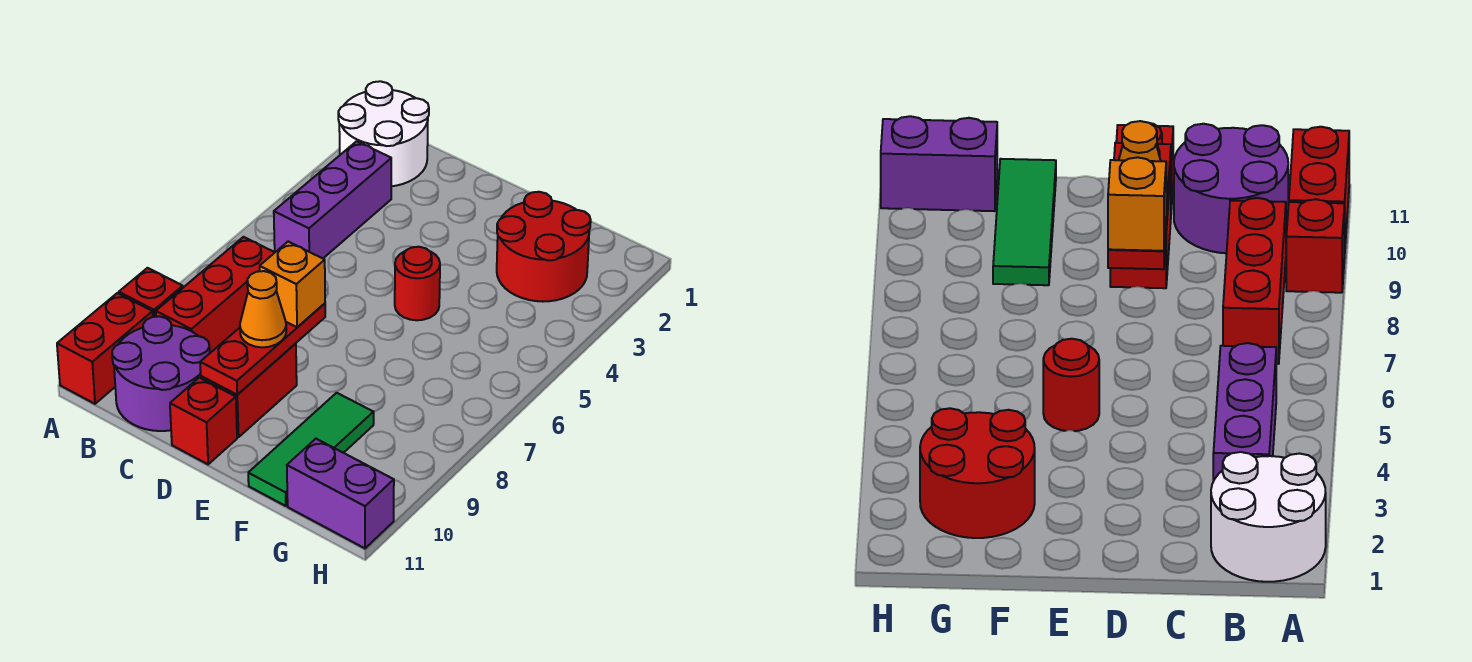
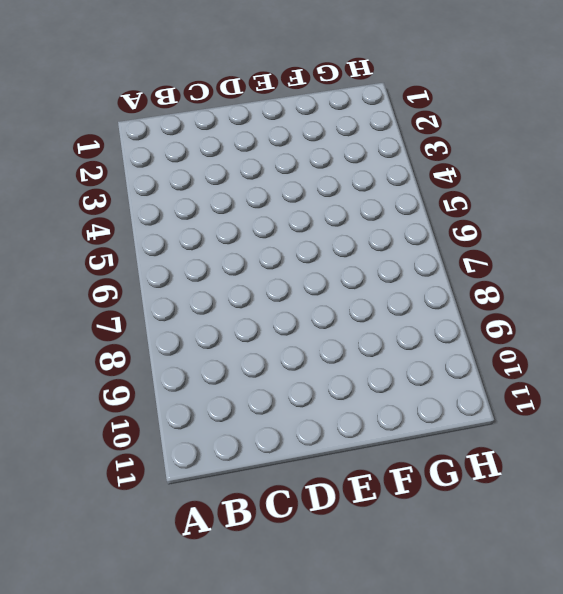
none -> white round brick A1:B2 level 1
none -> red brick A9 level 1
none -> red brick A10:A11 level 1

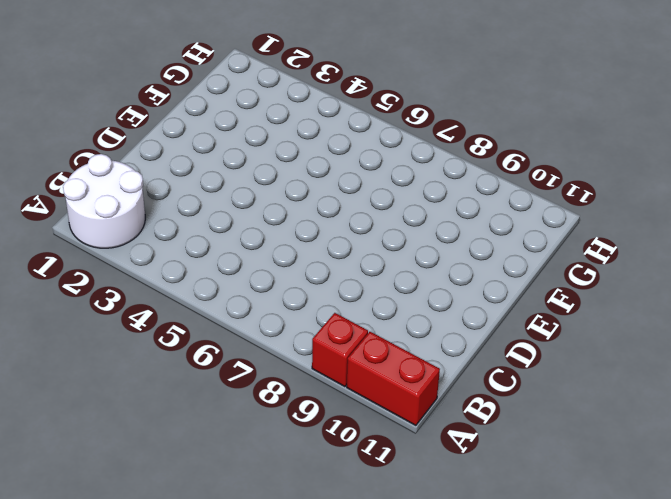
none -> purple brick B3:B5 level 1
none -> red brick B7:B9 level 1
none -> purple round brick B10:C11 level 1

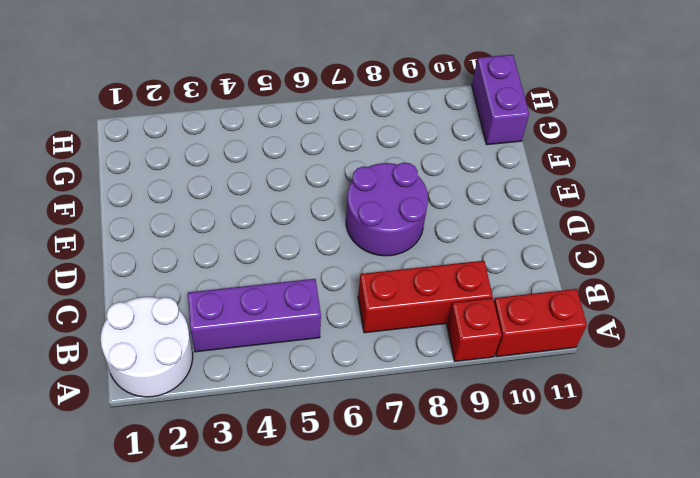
purple round brick D7:E8 level 1 -> purple round brick B10:C11 level 1
none -> red brick D9:D10 level 1
none -> red brick D11 level 1
none -> red round brick E5 level 1

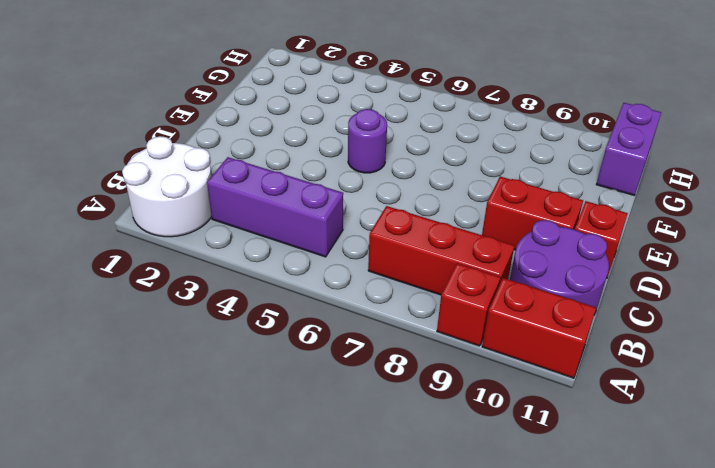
purple round brick E5 level 1 -> red round brick E5 level 1
none -> red round brick F2:G3 level 1
none -> green tile F9:F11 level 1
none -> red plate D8:D10 level 2

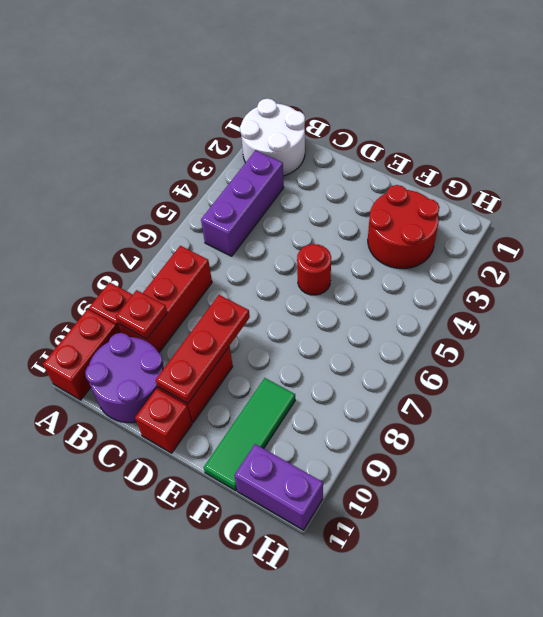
red plate B9 level 2 -> none
none -> orange brick D8 level 3
none -> orange cone D9 level 3

